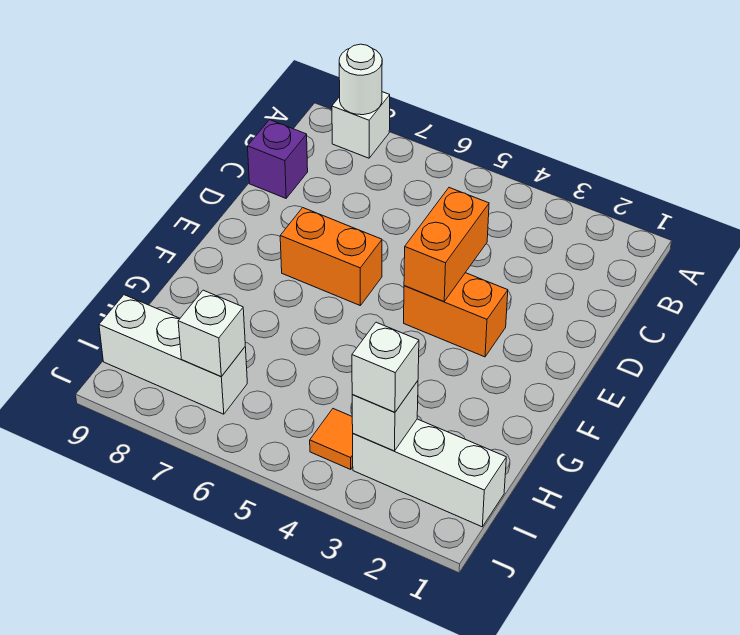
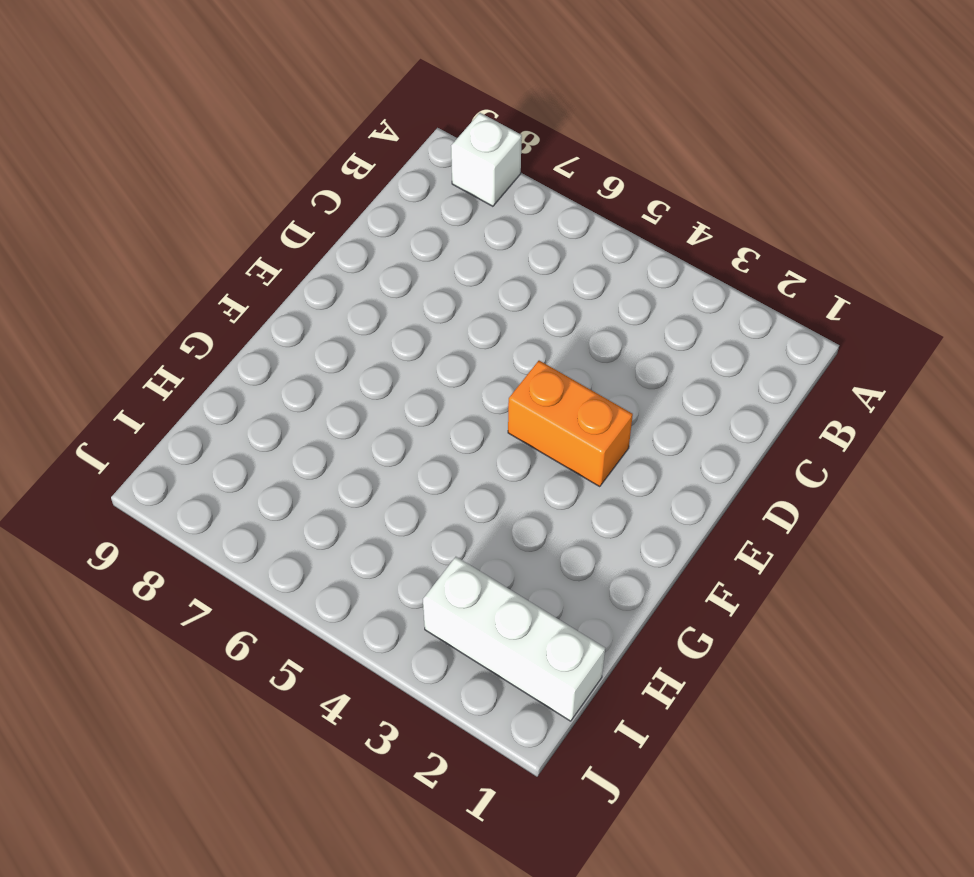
none -> purple brick C9 level 1
none -> orange brick E6:E7 level 1
none -> orange tile I4 level 1

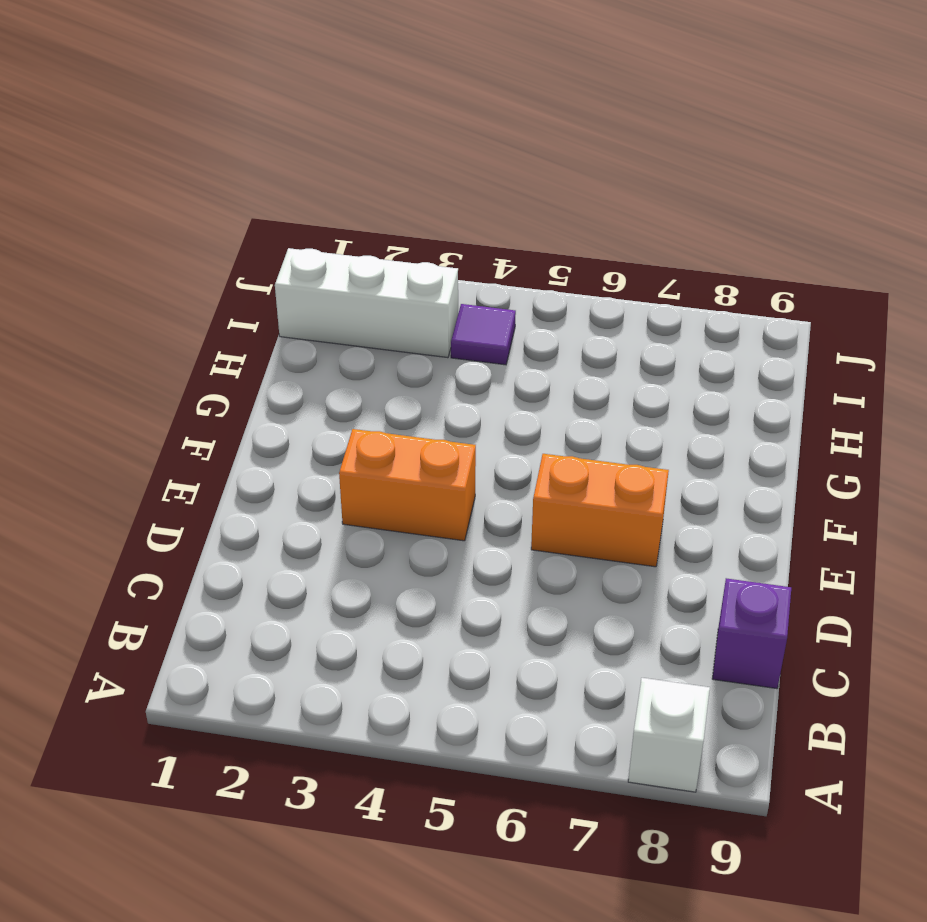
purple tile I4 level 1 -> orange tile I4 level 1
none -> white brick I7:I9 level 1
none -> white round brick A8 level 2
none -> orange brick D4:E4 level 2

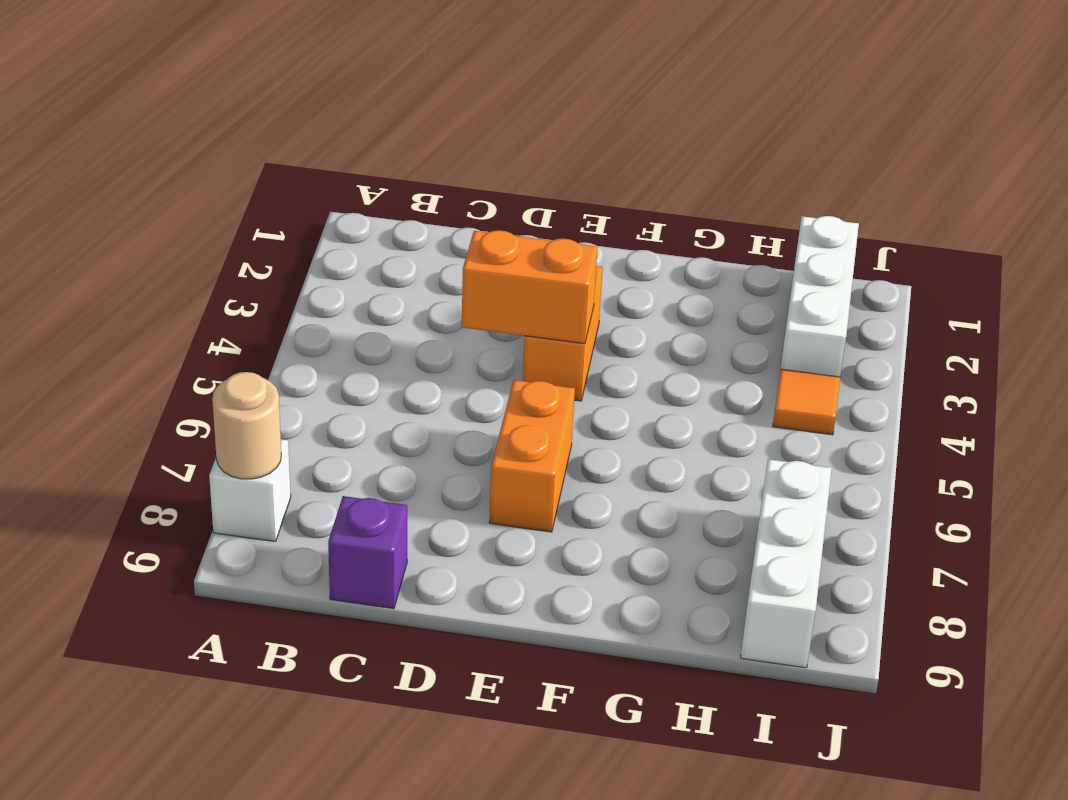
tan round brick A8 level 2 -> white round brick A8 level 2
none -> white brick I3 level 2
none -> white brick I7 level 2
none -> white brick I3 level 3

